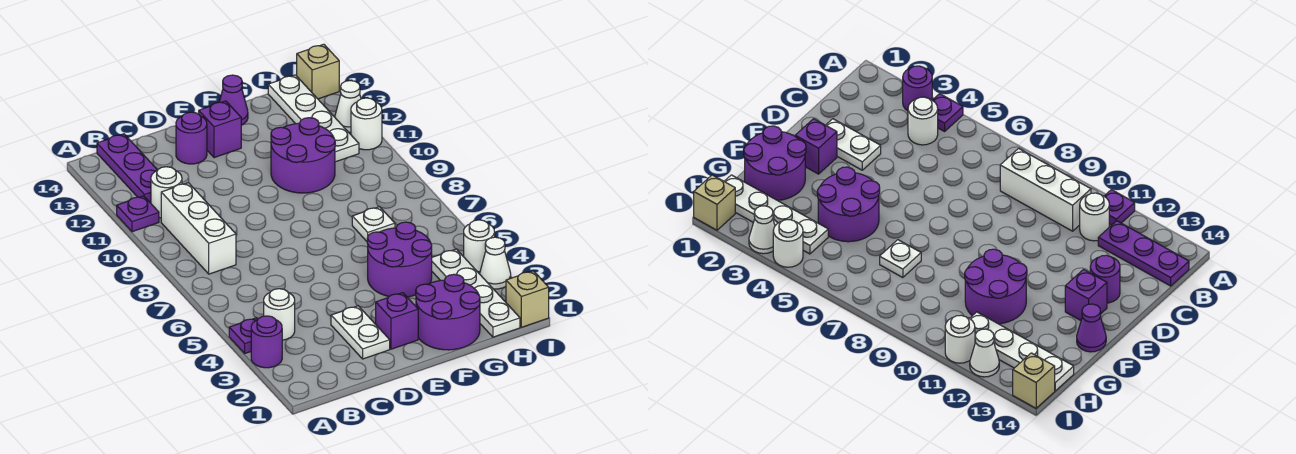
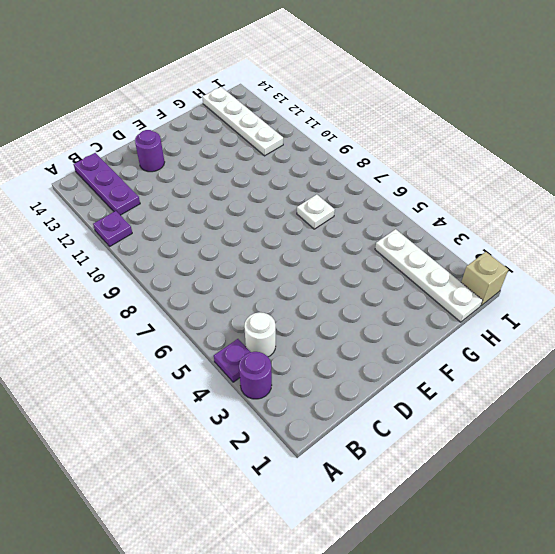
none -> white brick B8:B10 level 1
none -> white round brick B11 level 1
none -> white plate D2:D3 level 1

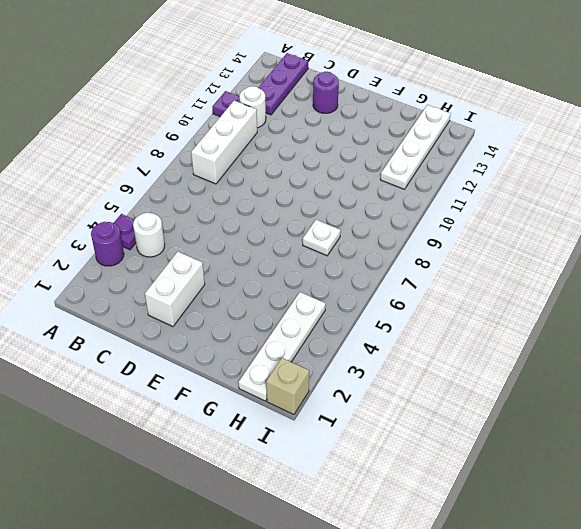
white brick D2:D3 level 1 -> white plate D2:D3 level 1
none -> purple brick E2 level 1
none -> purple brick E13 level 1
none -> purple round brick F1:G2 level 1

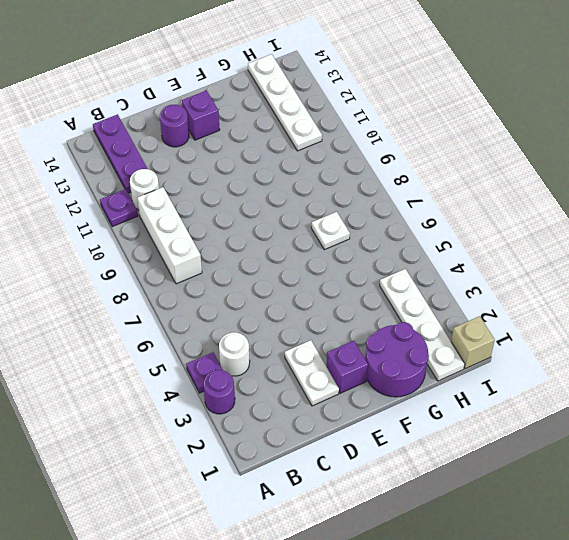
none -> purple round brick F4:G5 level 1
none -> purple round brick F10:G11 level 1
none -> purple cone F14 level 1

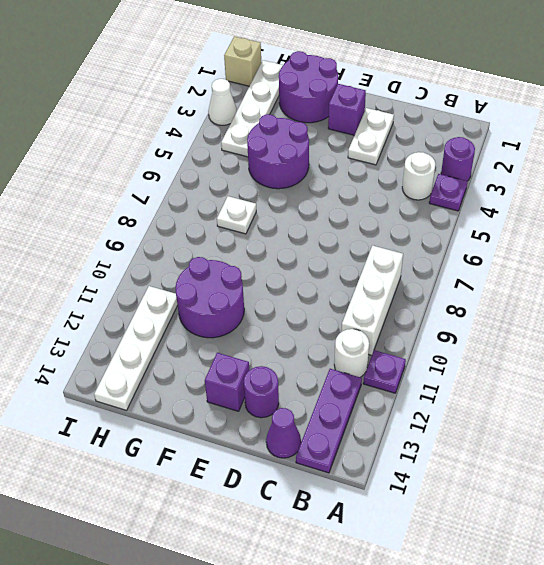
purple cone C14 level 1 -> purple cone F14 level 1
none -> white round brick I4 level 1
none -> white round brick I11 level 1
none -> white cone I12 level 1

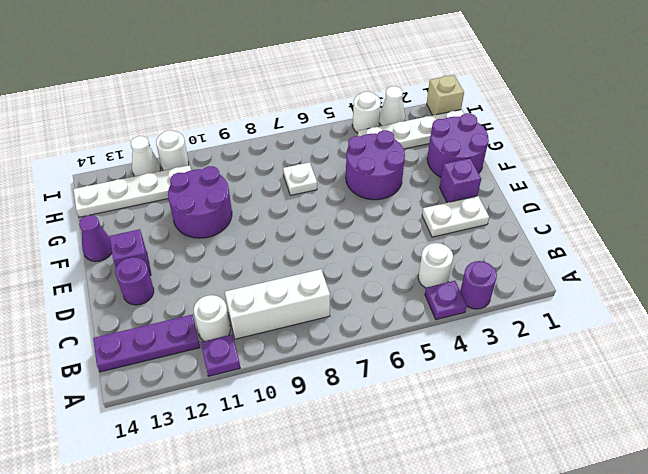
none -> tan brick I14 level 1

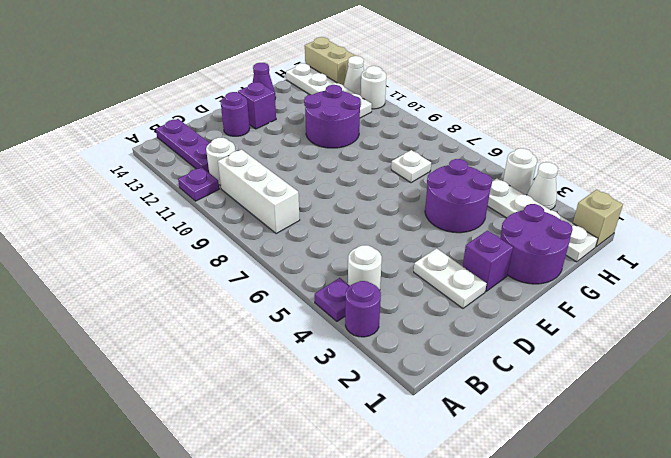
tan brick I13:I14 level 1 -> tan brick I14 level 1

